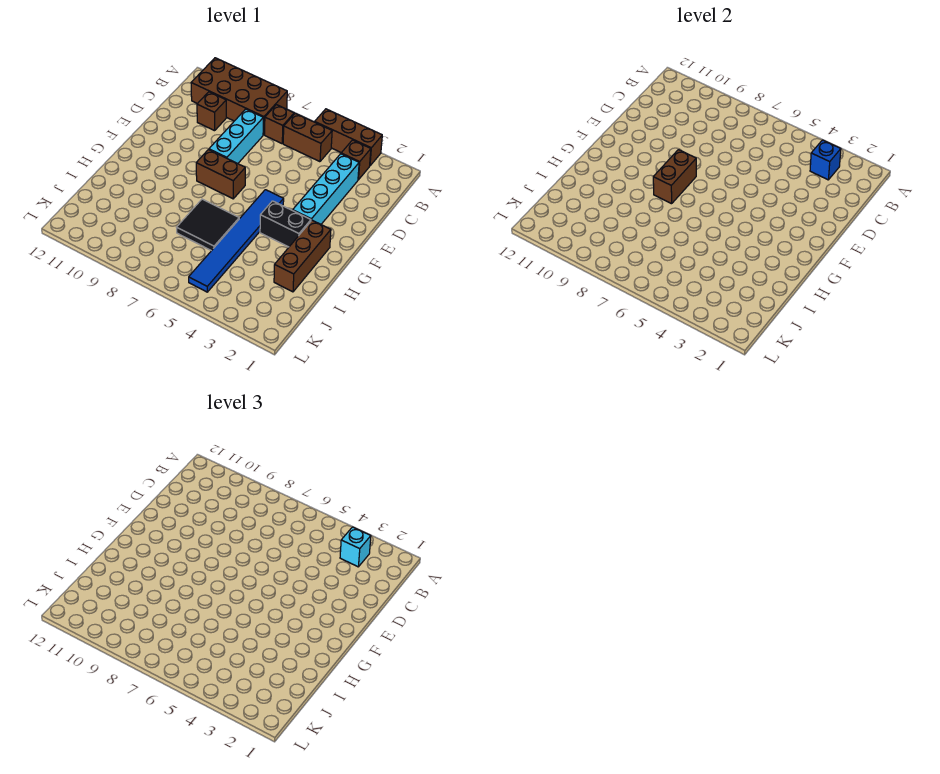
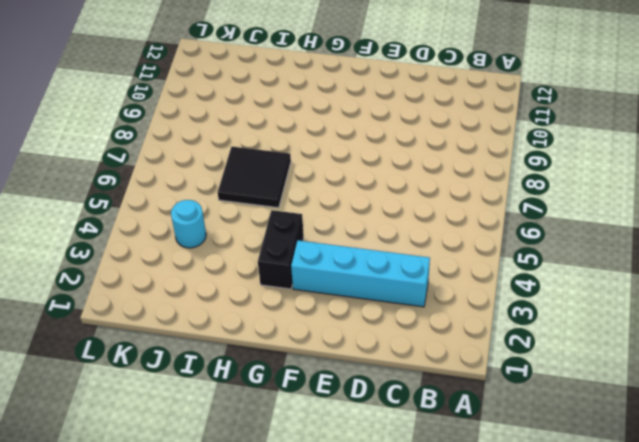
cyan round brick J4 level 1 -> none
none -> brown brick A3:A5 level 1
none -> brown brick A8:B11 level 1
none -> brown brick B3 level 1

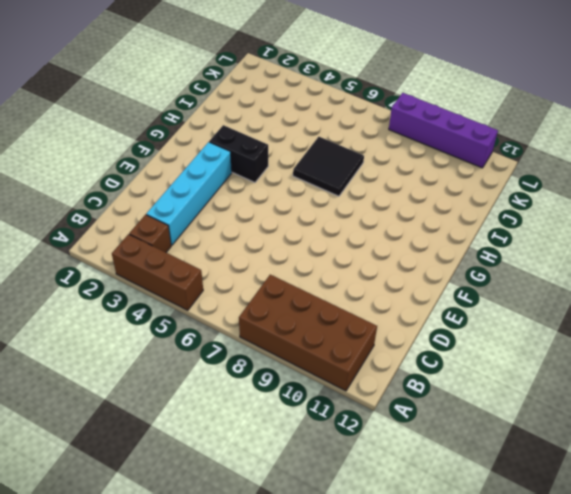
purple brick L8:L11 level 1 -> none
none -> brown brick B5:B6 level 1
none -> brown brick B7 level 1
none -> cyan brick C8:E8 level 1

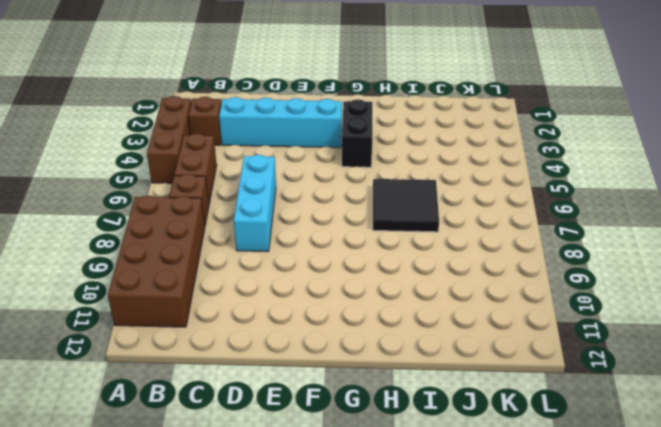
cyan brick D6:D8 level 1 -> cyan brick C8:E8 level 1
none -> brown brick C10 level 1
none -> blue tile F5:K5 level 1
none -> brown brick F7:F8 level 1

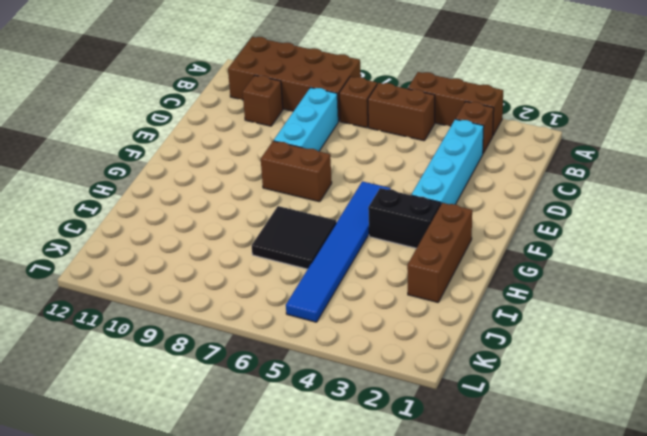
none -> blue brick B3 level 2
none -> brown brick F8:G8 level 2
none -> cyan brick B3 level 3

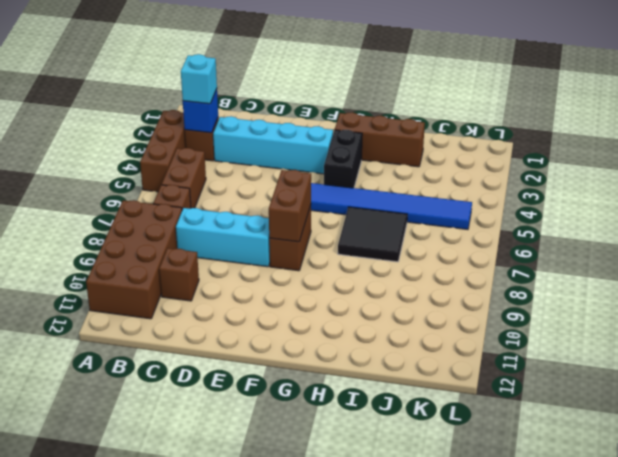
brown brick F7:F8 level 2 -> brown brick F8:G8 level 2

